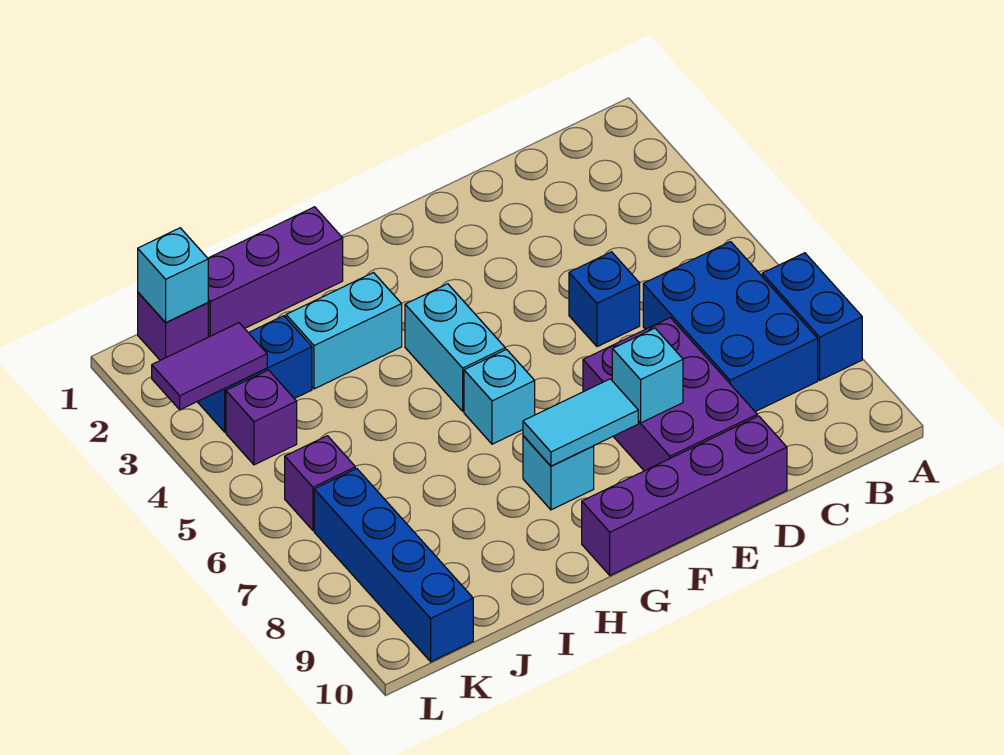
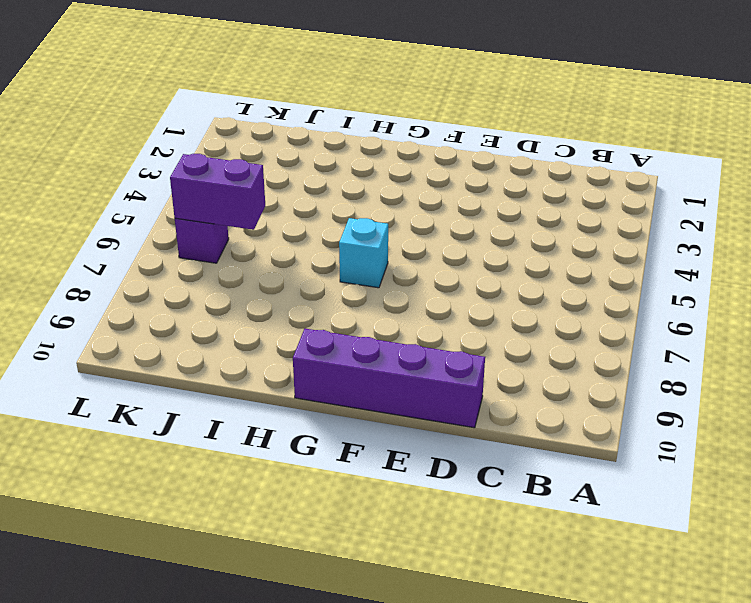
purple brick J6:K6 level 2 -> none
none -> blue brick A7:A8 level 1
none -> blue brick B6:C8 level 1
none -> blue brick D5 level 1

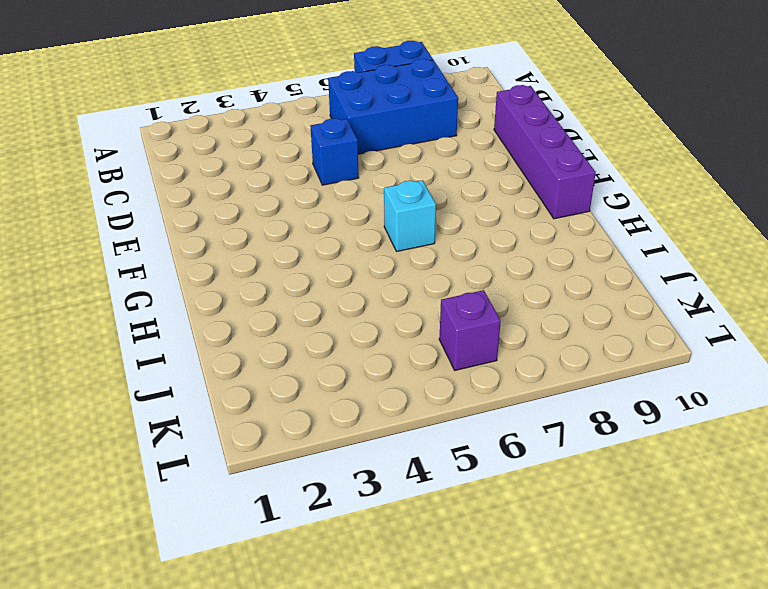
none -> purple brick D7:E9 level 1
none -> cyan brick G4:G5 level 1
none -> cyan brick G8 level 1

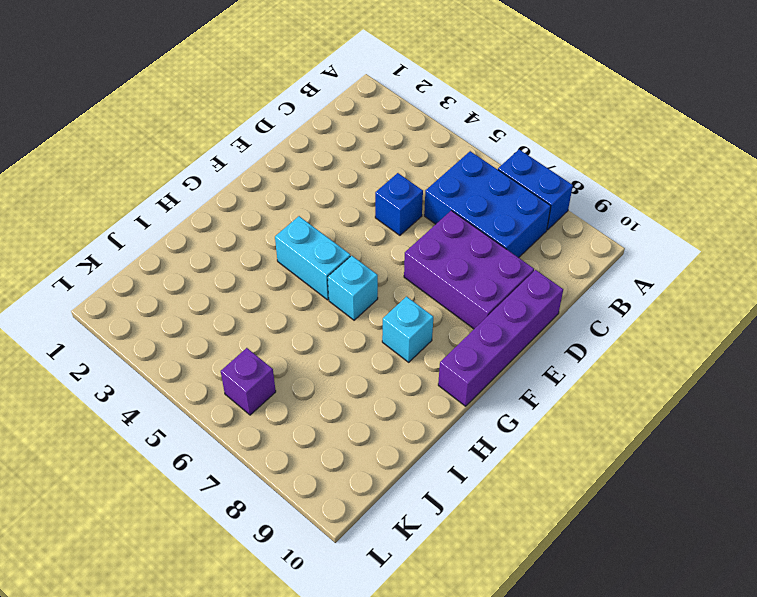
none -> purple brick H1:J1 level 1
none -> cyan brick H3:I3 level 1
none -> blue brick J3:K3 level 1

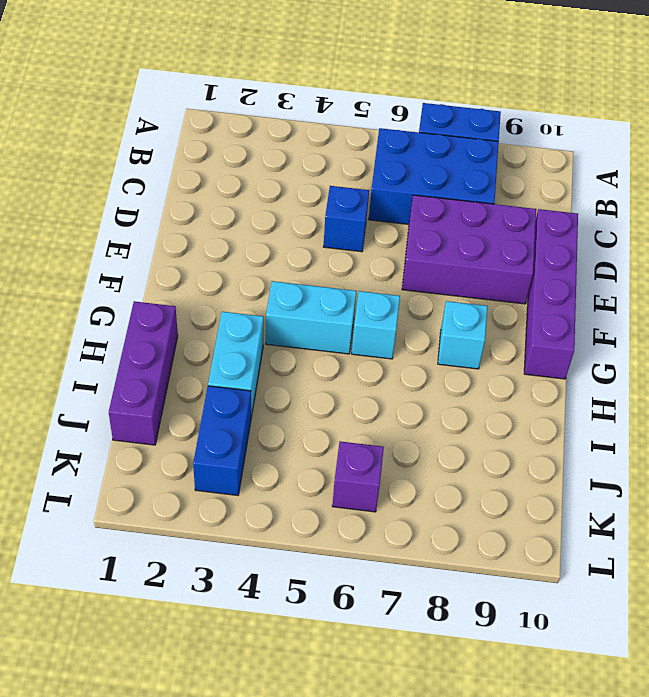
none -> purple brick K1 level 1
none -> purple brick K4 level 1
none -> blue brick K7:K10 level 1

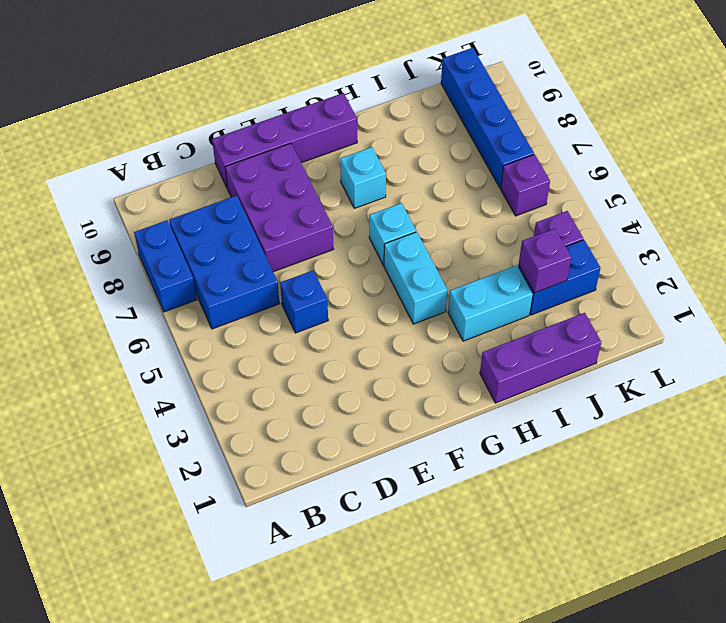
purple brick J3 level 2 -> purple brick K1 level 1
none -> cyan brick E8 level 2
none -> cyan tile F8:G8 level 2
none -> cyan brick K1 level 2

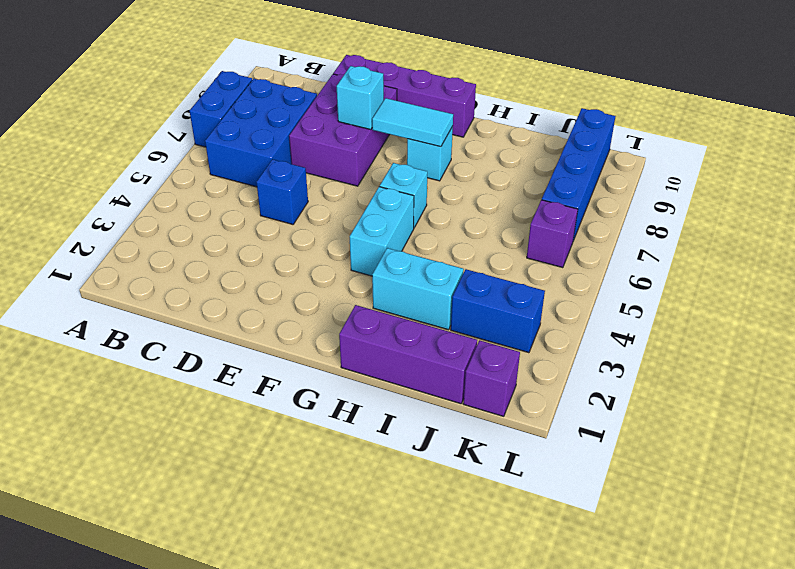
none -> purple brick K4 level 1
none -> cyan brick K1 level 2
none -> purple tile K3:L3 level 2

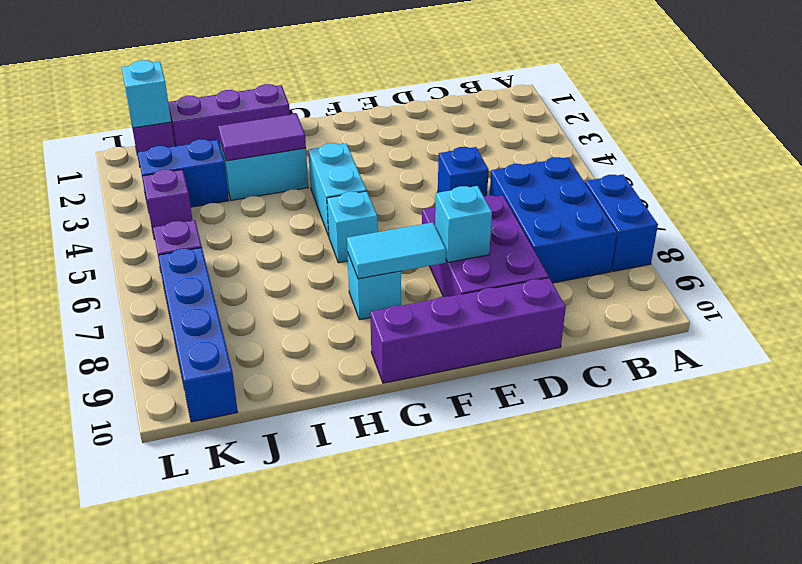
purple tile H3:I3 level 2 -> purple tile K3:L3 level 2

